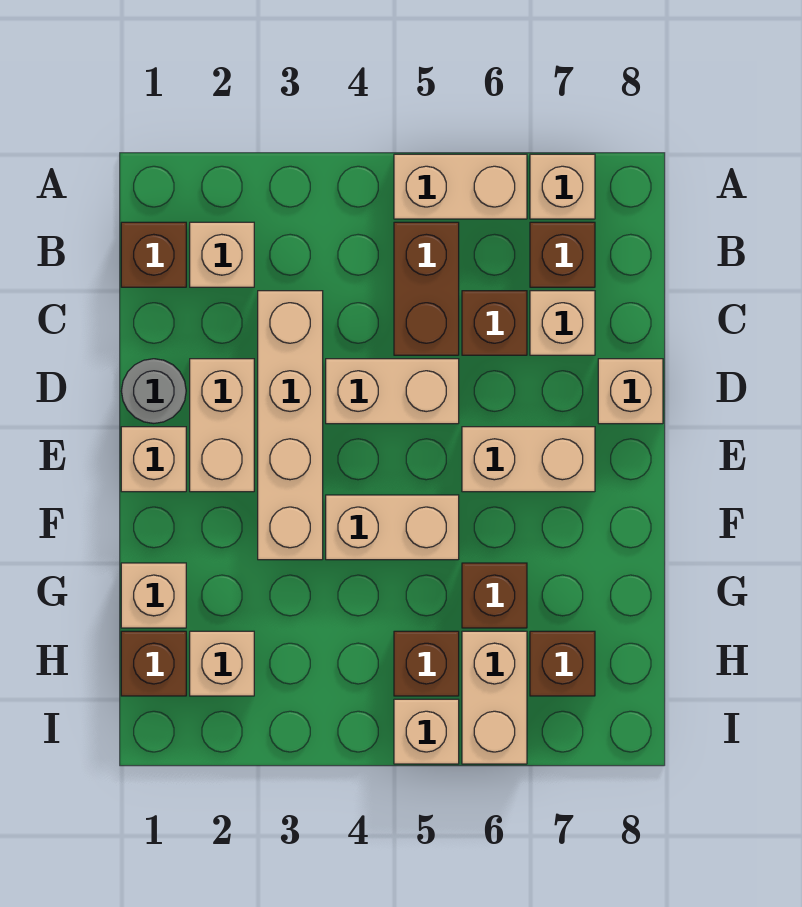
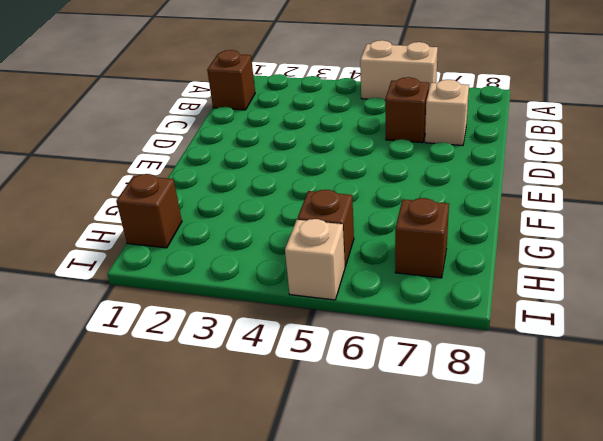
none -> tan brick A7 level 1
none -> tan brick B2 level 1
none -> brown brick B5:C5 level 1

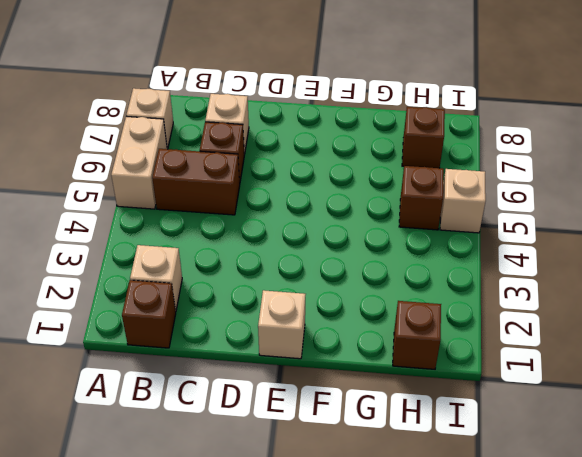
none -> brown brick B7 level 1
none -> tan brick C3:F3 level 1
none -> grey round brick D1 level 1

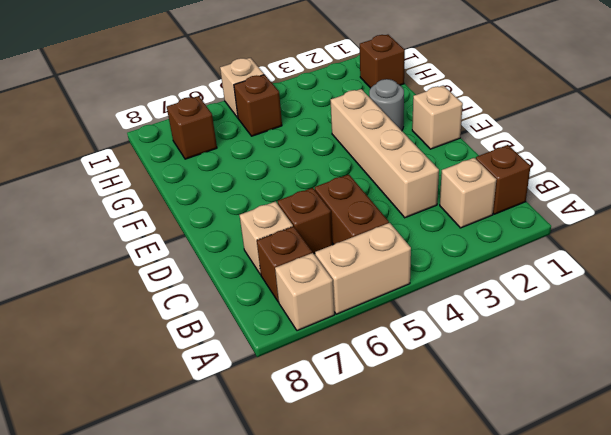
grey round brick F2 level 1 -> grey round brick D1 level 1
none -> tan brick D2:E2 level 1
none -> tan brick D4:D5 level 1
none -> tan brick D8 level 1

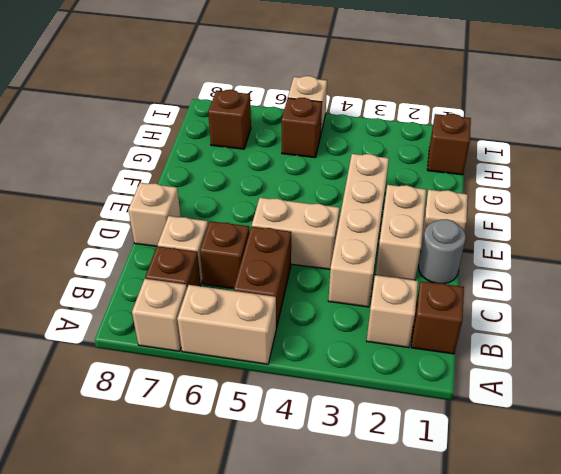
none -> tan brick E6:E7 level 1
none -> tan brick F4:F5 level 1
none -> tan brick G1 level 1

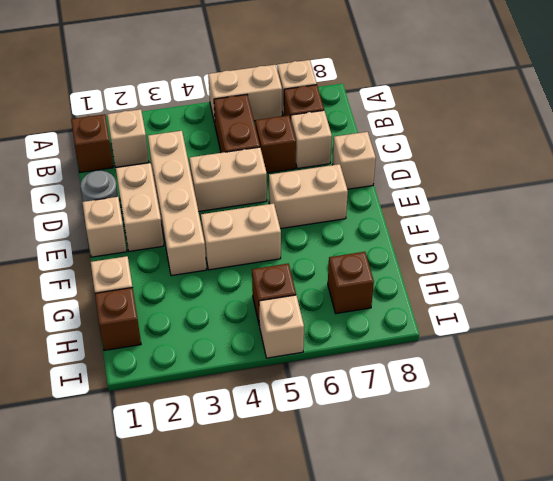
none -> brown brick G6 level 1
none -> tan brick H2 level 1
none -> tan brick H6:I6 level 1

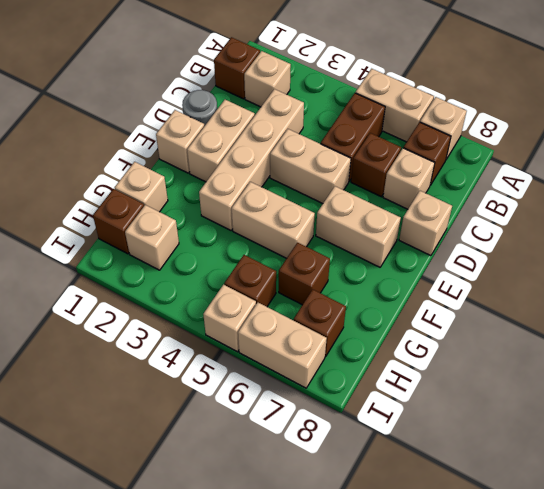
tan brick I6:I7 level 1 -> tan brick H6:I6 level 1

